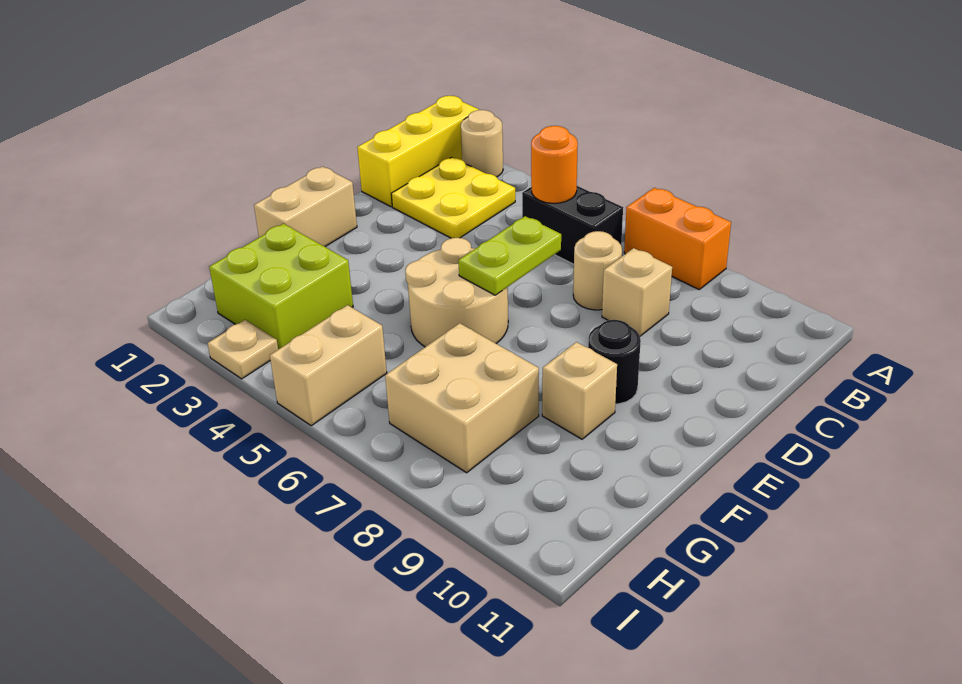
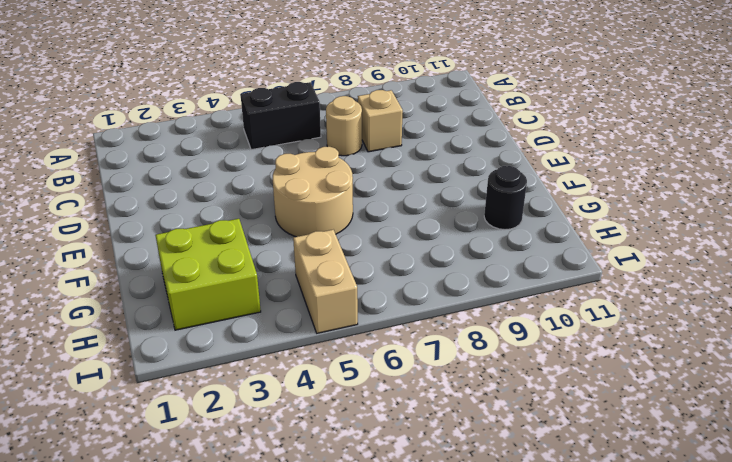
black round brick G10 level 1 -> black round brick E9 level 1
none -> yellow brick A1:C1 level 1
none -> tan round brick A2 level 1
none -> orange brick A7:A8 level 1

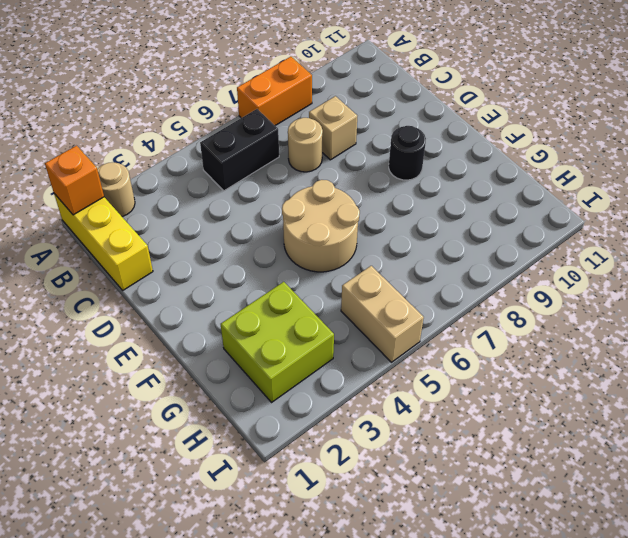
orange brick A1 level 2 -> none
none -> yellow plate B2:C3 level 1
none -> tan brick E1:F1 level 1
none -> tan brick F9 level 1

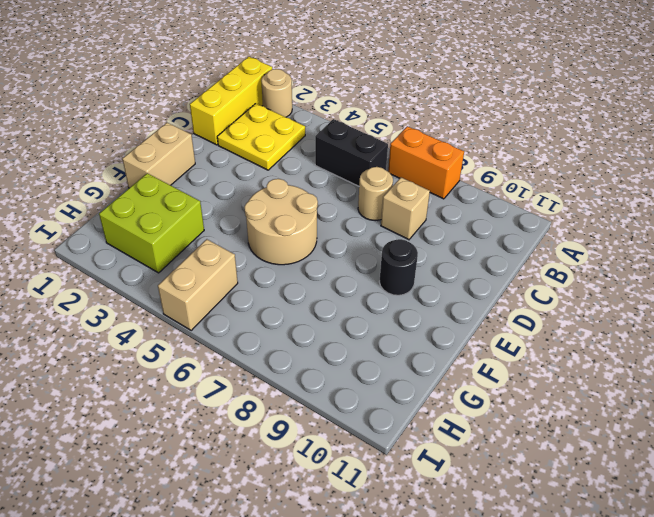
none -> tan brick F9 level 1
none -> tan brick G7:H8 level 1
none -> tan plate I3 level 1

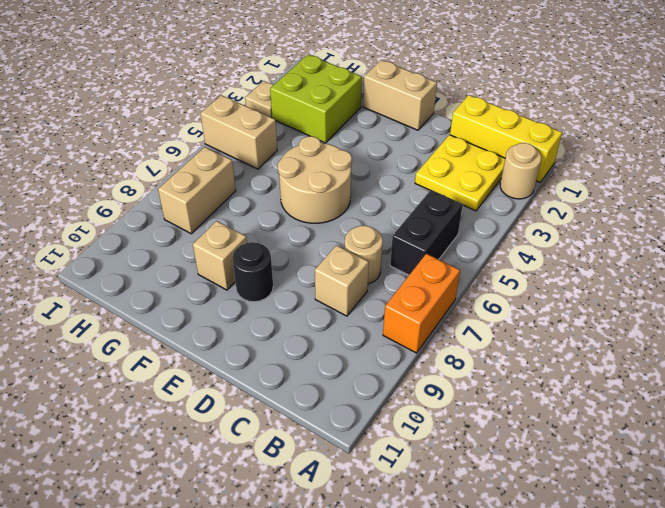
tan brick H7:H8 level 1 -> tan brick G7:H8 level 1
none -> orange round brick B5 level 2
none -> lime plate D6:E6 level 2

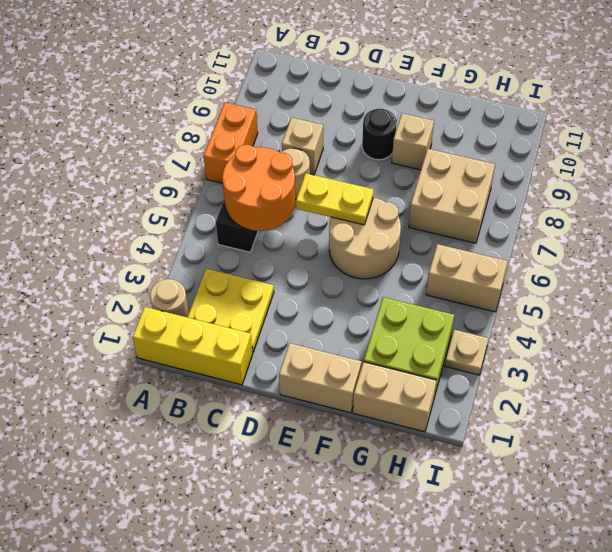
orange round brick B5:C6 level 2 -> orange round brick B5 level 2
yellow plate D6:E6 level 2 -> lime plate D6:E6 level 2
tan brick G1:H1 level 1 -> none

